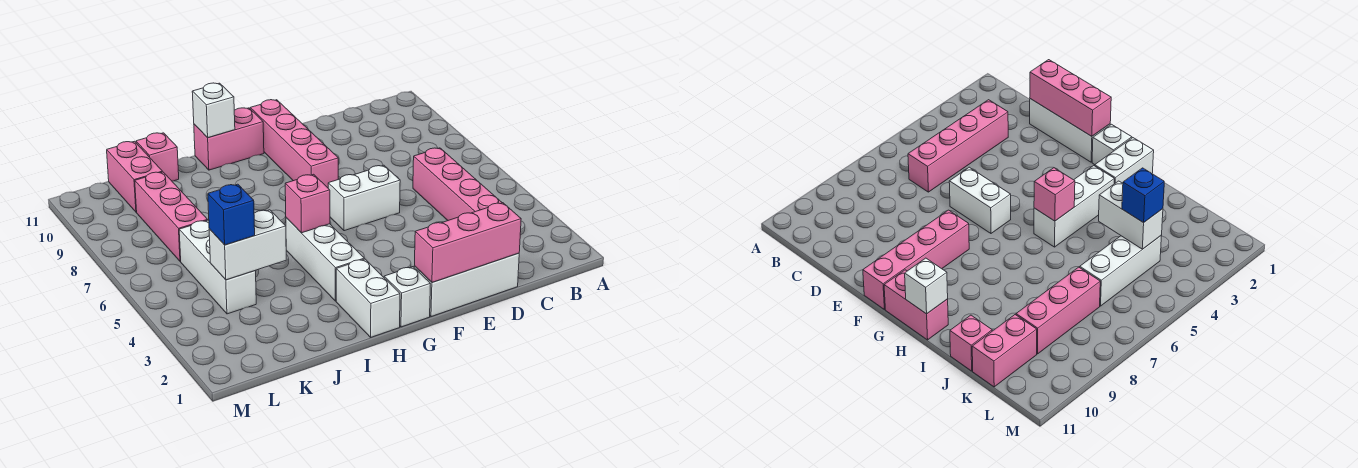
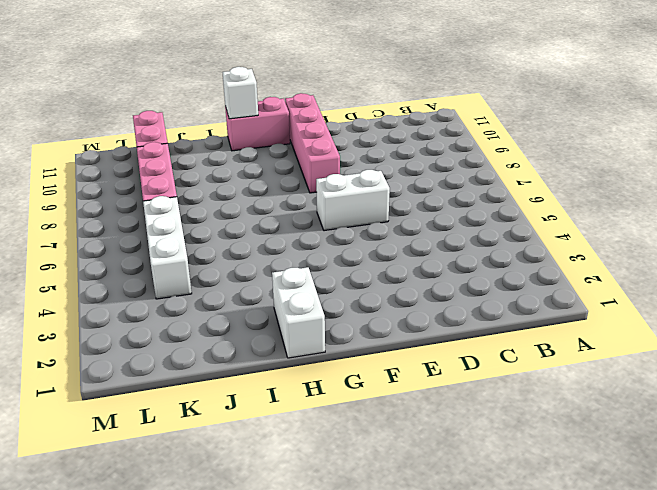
none -> pink brick C3:C6 level 1
none -> white brick D1:F1 level 1
none -> white brick G1 level 1

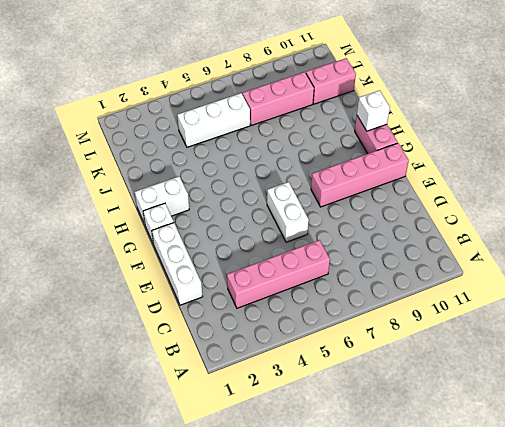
none -> white brick H3:H5 level 1
none -> pink brick J11 level 1
none -> pink brick D1:F1 level 2

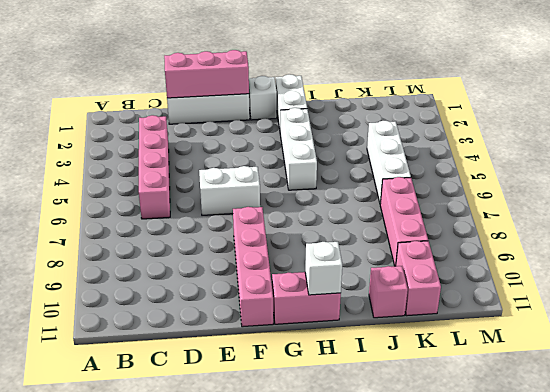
none -> pink brick H5 level 2
none -> white brick J4:K4 level 2
none -> blue brick K4 level 3

